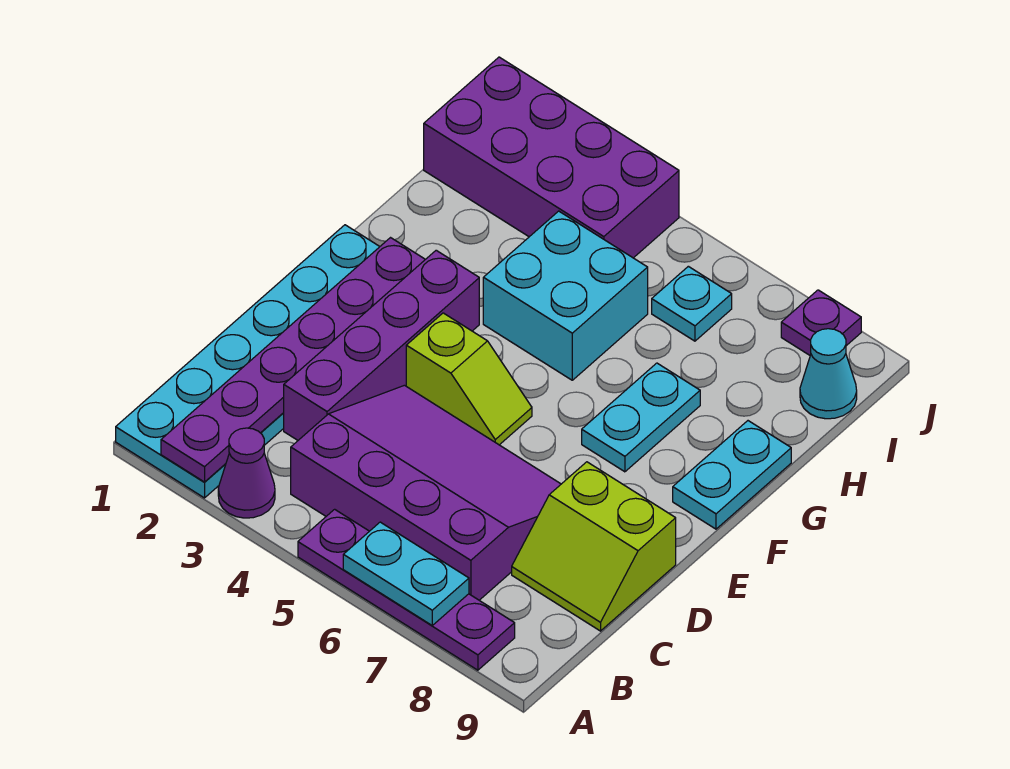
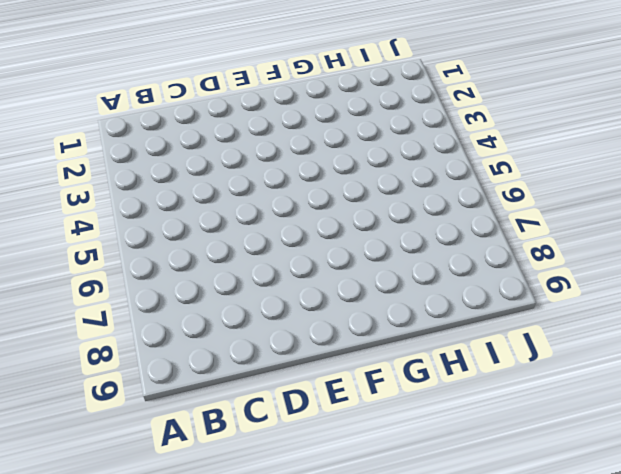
none -> cyan plate A1:F2 level 1
none -> purple cone A3 level 1
none -> purple plate A5:A8 level 1

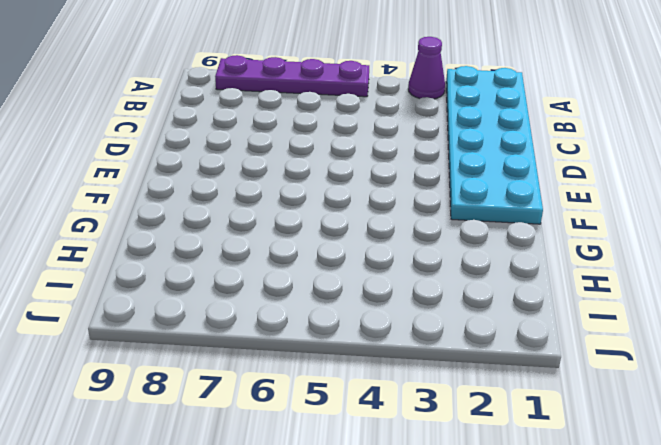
none -> purple slope B4:D7 level 1 top B
none -> purple brick C3:F3 level 1
none -> lime slope C8:D9 level 1 top D

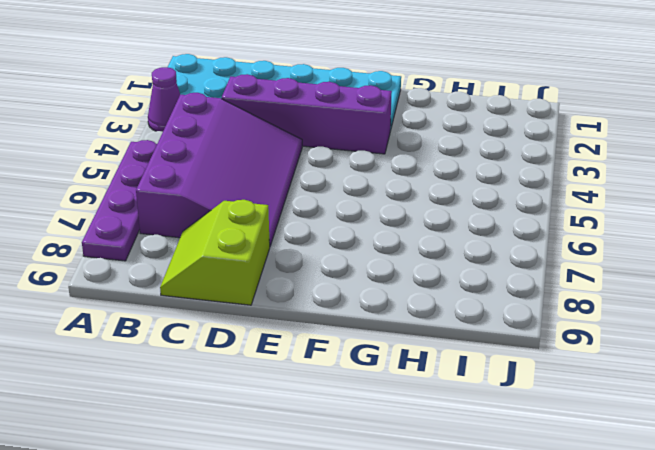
none -> lime slope E4:E5 level 1 top 4
none -> cyan plate F7:G7 level 1
none -> cyan plate F9:G9 level 1

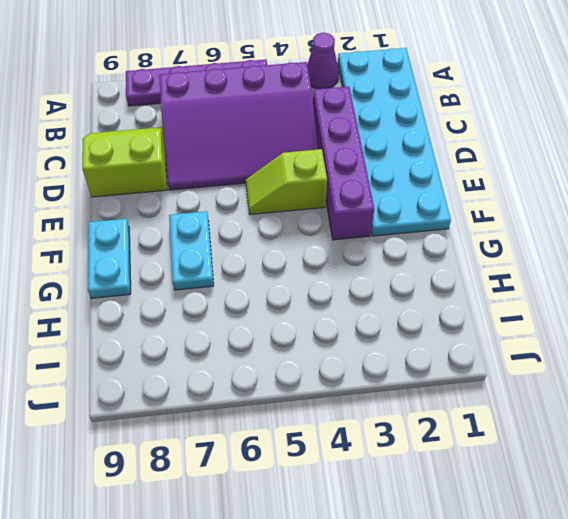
none -> cyan brick G4:H5 level 1
none -> purple brick I1:J4 level 1
none -> cyan plate I6 level 1

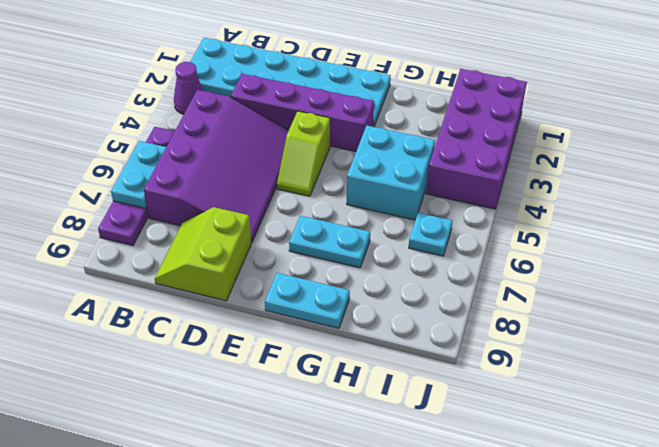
none -> cyan cone I9 level 1
none -> purple plate J8 level 1
none -> purple plate A2:F2 level 2

